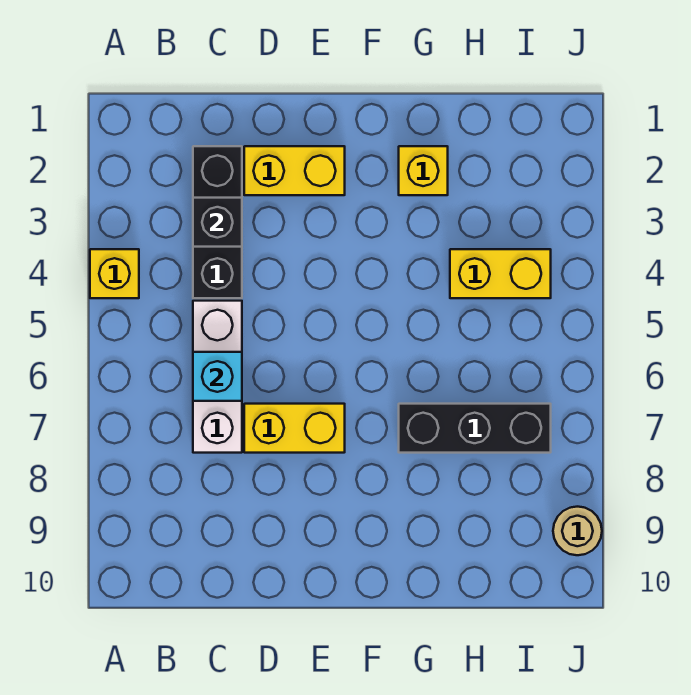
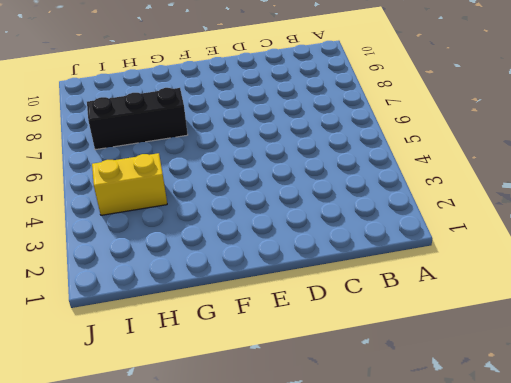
none -> yellow brick A4 level 1
none -> black brick C2:C4 level 1

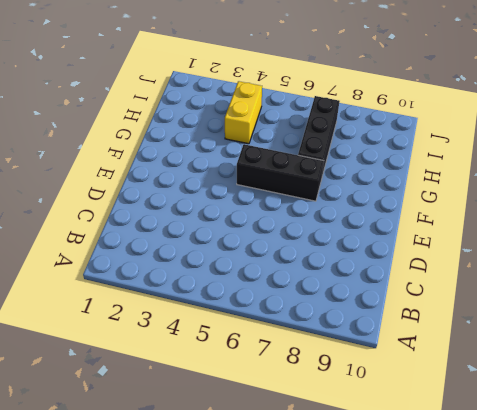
black brick F5:F7 level 1 -> black brick C2:C4 level 1
none -> yellow brick A4 level 1
none -> white brick C5:C7 level 1

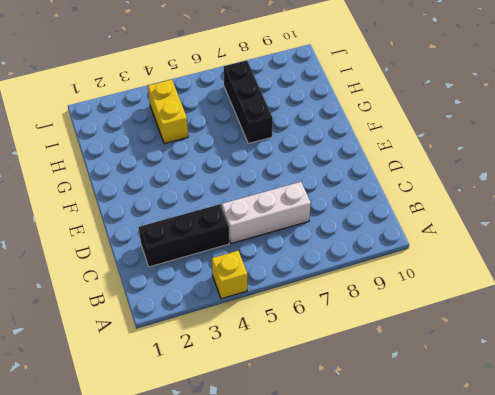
none -> yellow brick D2:E2 level 1
none -> yellow brick D7:E7 level 1

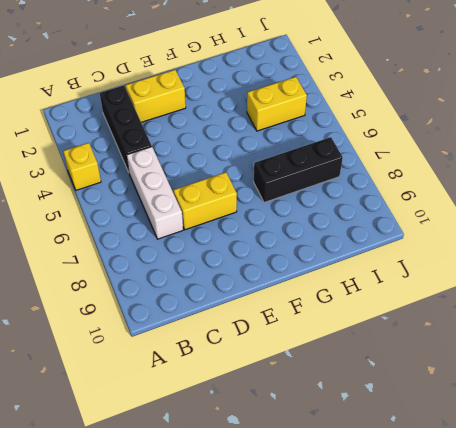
none -> yellow brick G2 level 1
none -> tan round brick J9 level 1

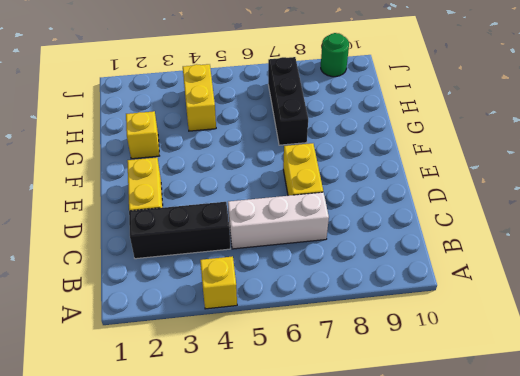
green round brick J9 level 1 -> tan round brick J9 level 1
none -> black brick C3 level 2
none -> cyan brick C6 level 2

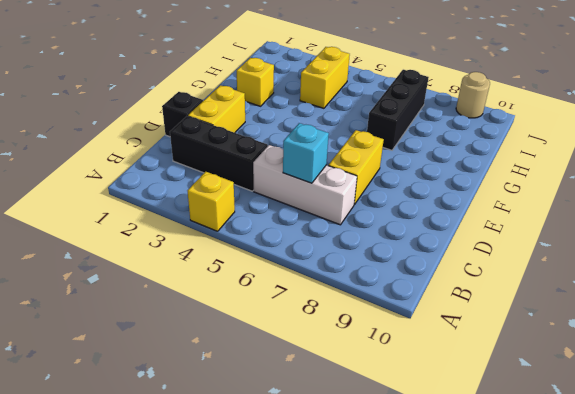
black brick D1 level 1 -> black brick C3 level 2

